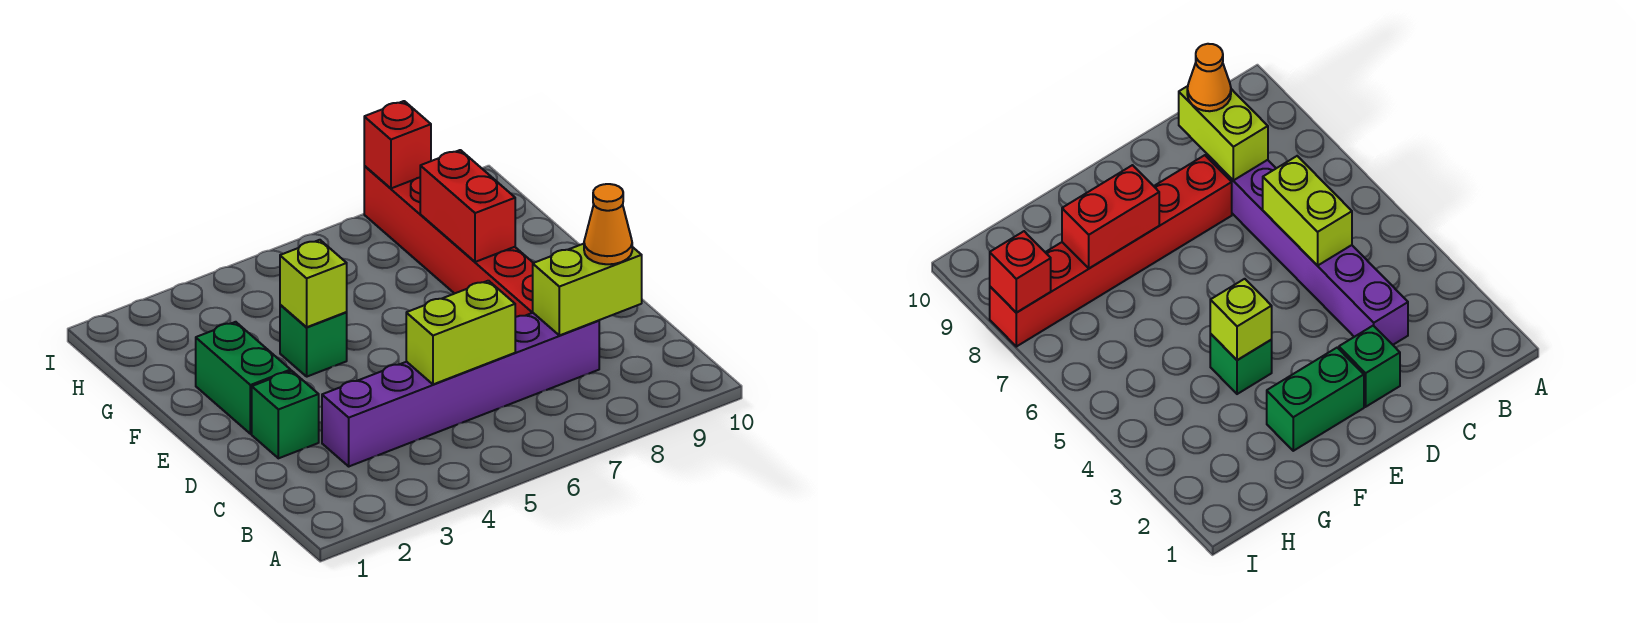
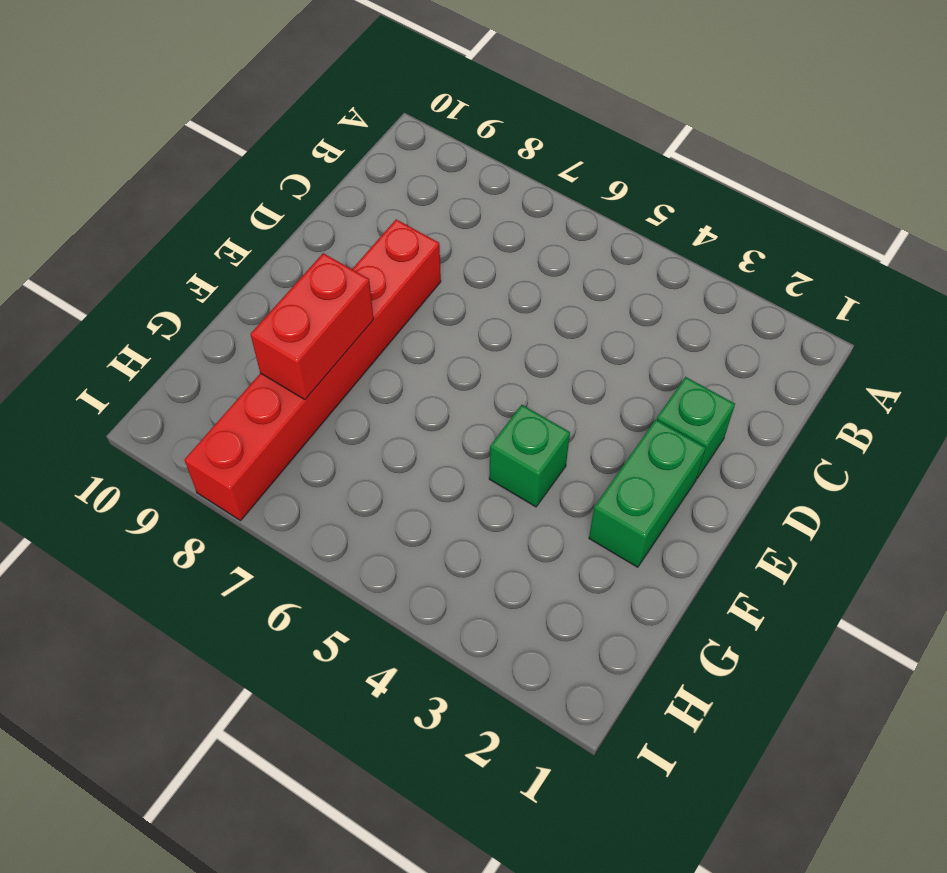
none -> purple brick C3:C8 level 1
none -> lime brick C5:C6 level 2

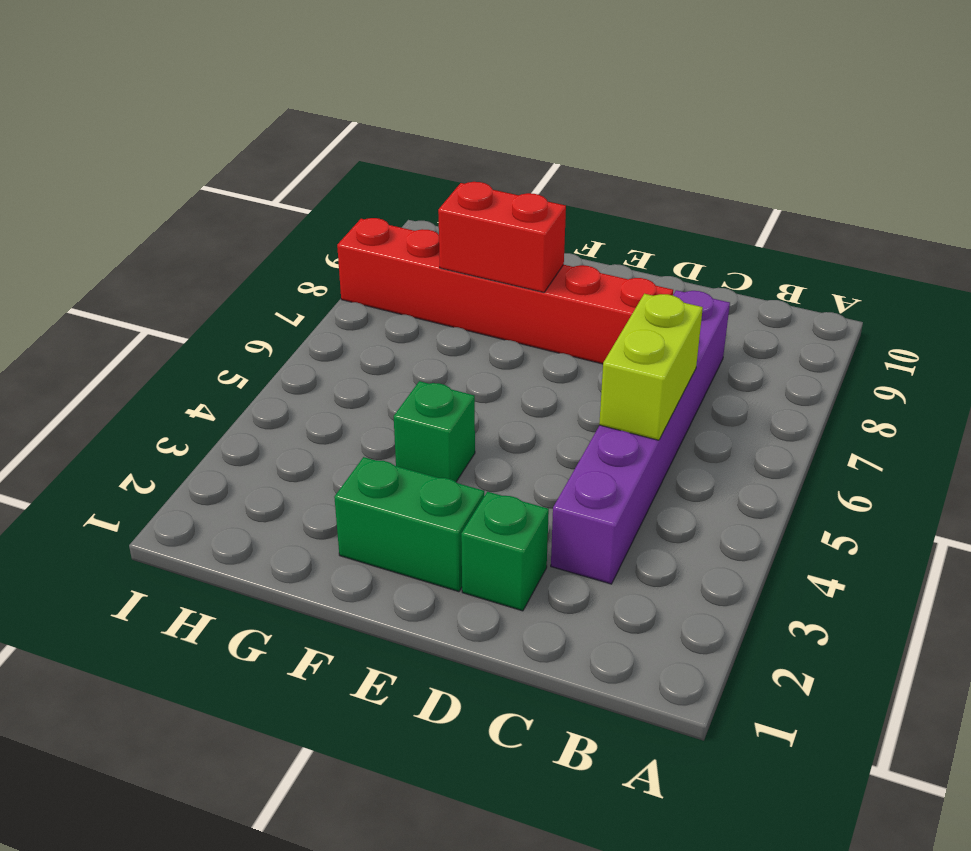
none -> lime brick C8:C9 level 2
none -> lime brick F4 level 2

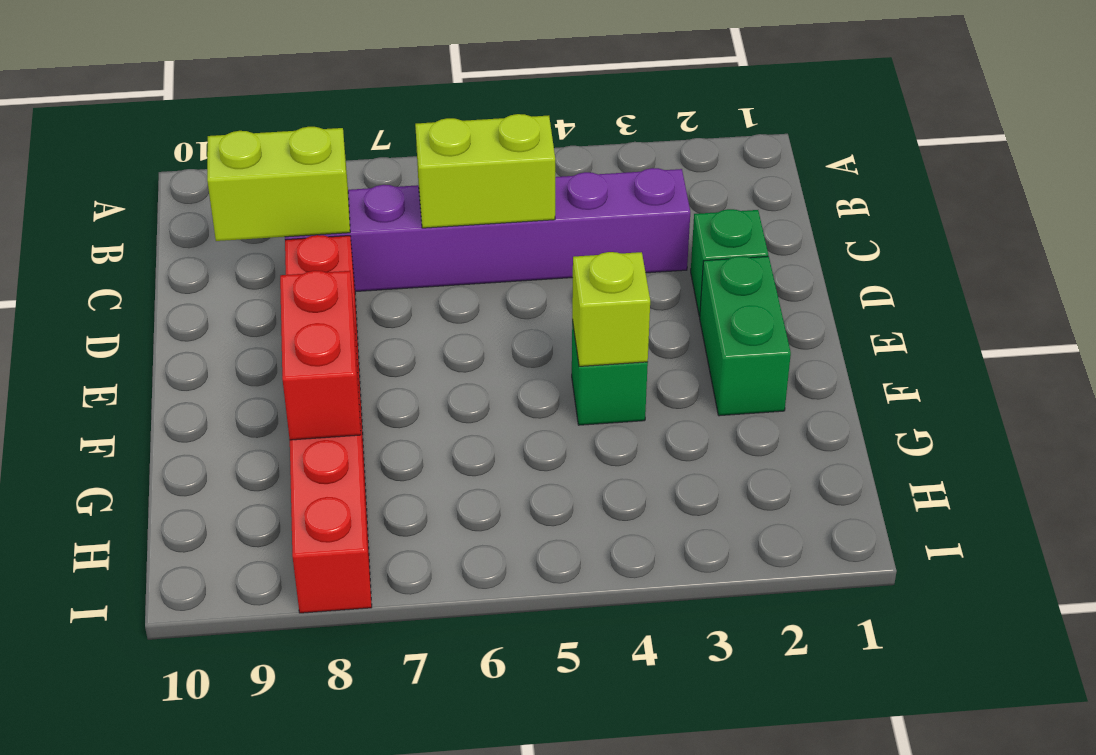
none -> red brick I8 level 2
none -> orange cone C9 level 3

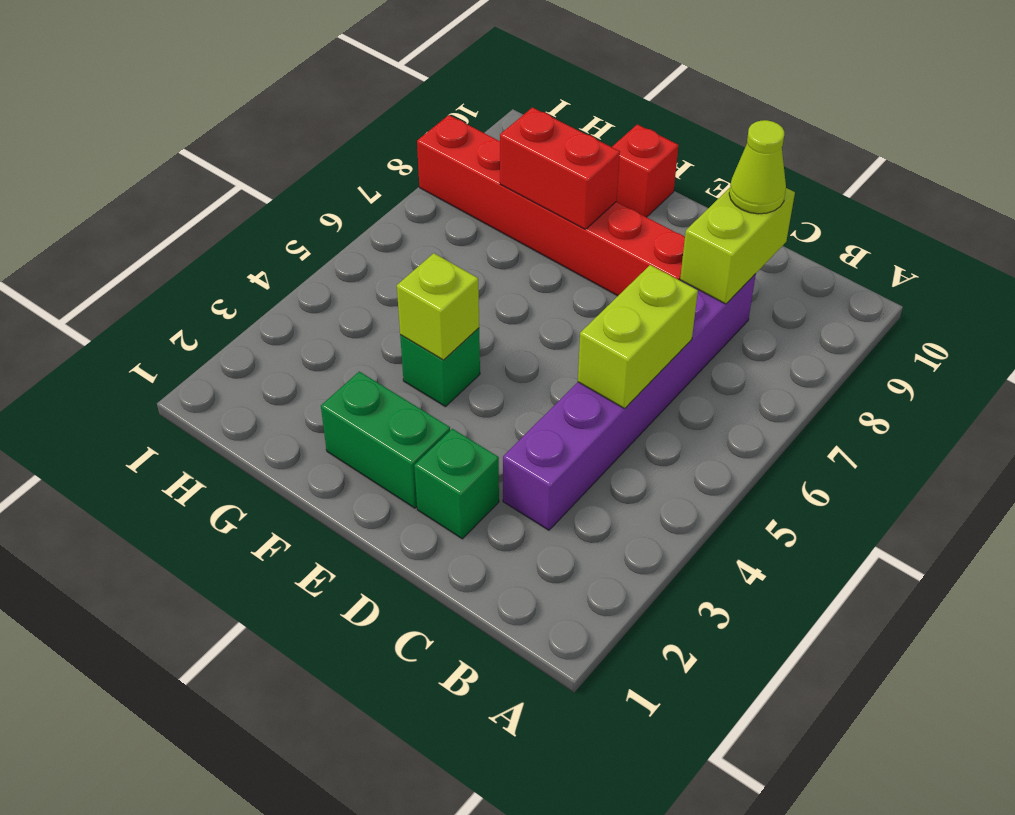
lime cone C9 level 3 -> orange cone C9 level 3
red brick F10 level 1 -> red brick I8 level 2

